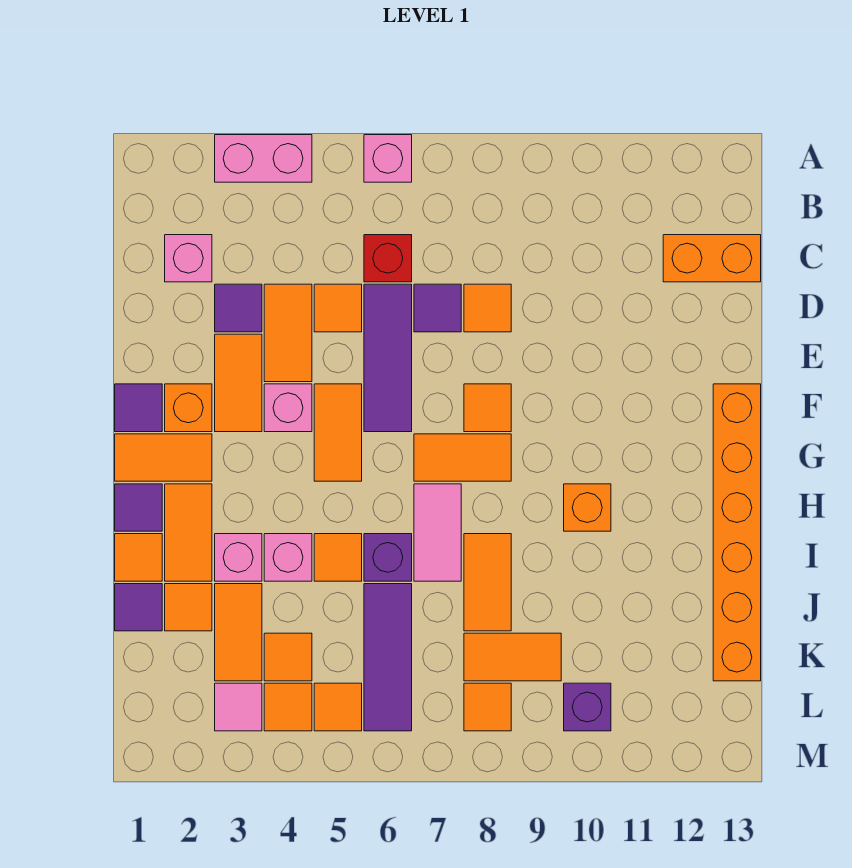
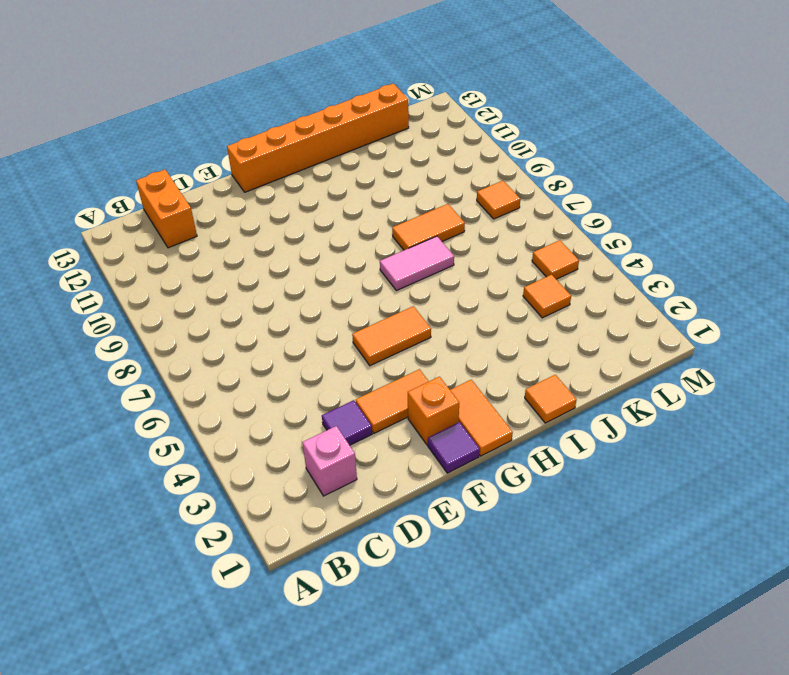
none -> pink brick A3:A4 level 1
none -> pink brick A6 level 1
none -> red brick C6 level 1
none -> orange tile D4:E4 level 1

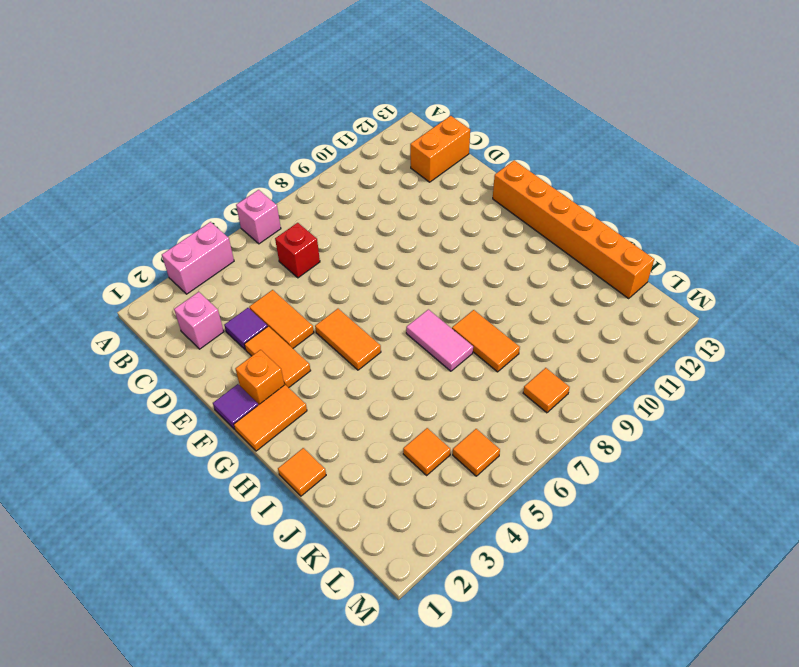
none -> orange tile D5 level 1
none -> purple tile D6:F6 level 1
none -> purple tile D7 level 1
none -> orange tile D8 level 1

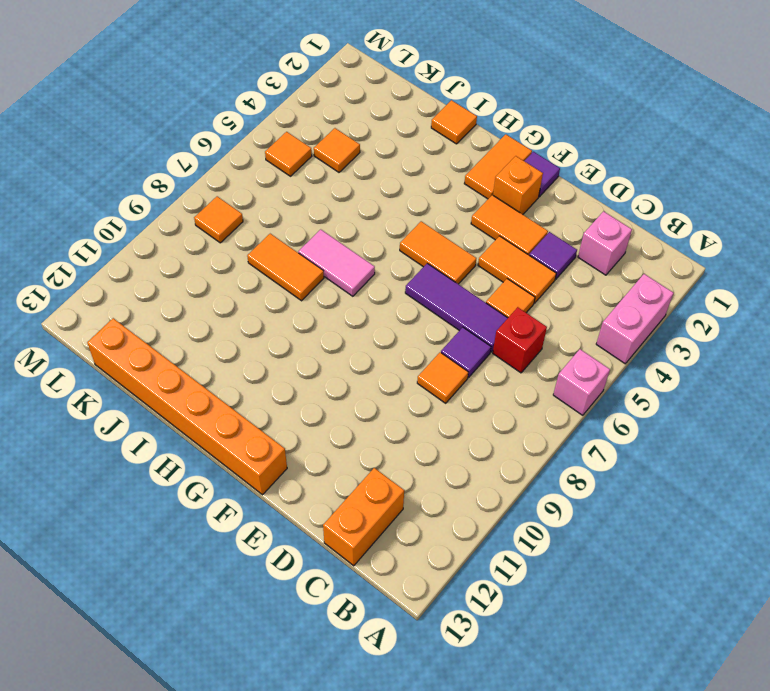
none -> pink brick F4 level 1
none -> orange tile F8 level 1
none -> orange tile G7:G8 level 1
none -> purple tile H1 level 1

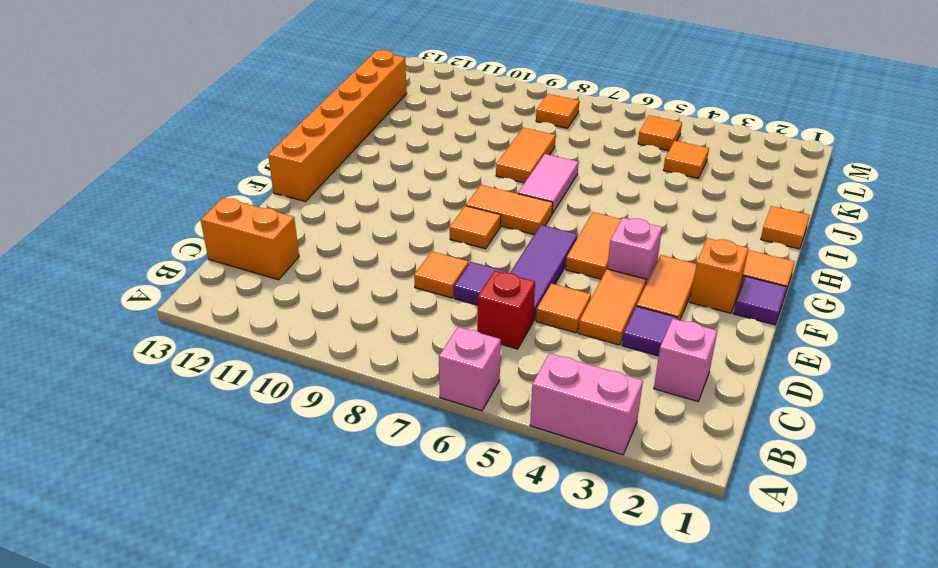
none -> purple tile H1 level 1
none -> orange tile H2:I2 level 1
none -> orange brick H10 level 1
none -> pink brick I3 level 1

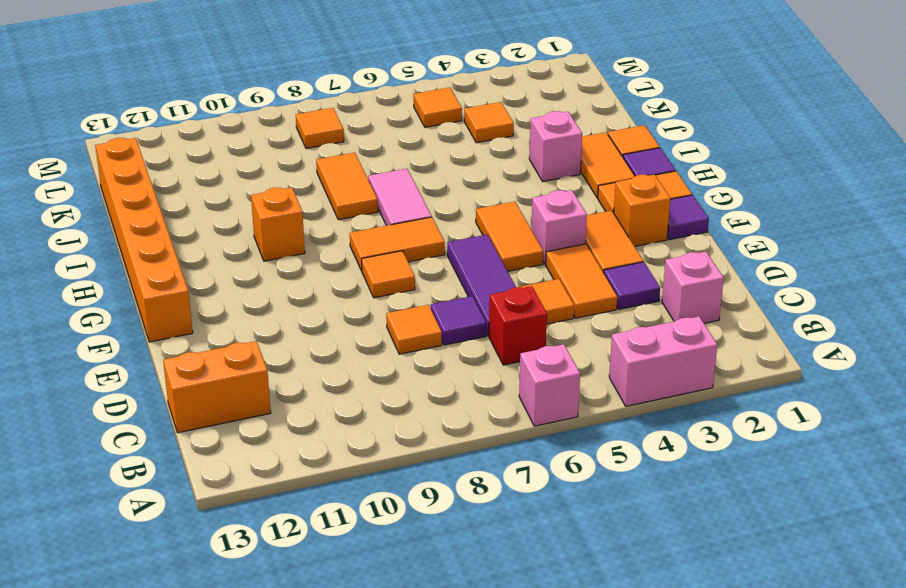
none -> pink brick I4 level 1
none -> orange tile I5 level 1
none -> purple brick I6 level 1
none -> purple tile J1 level 1

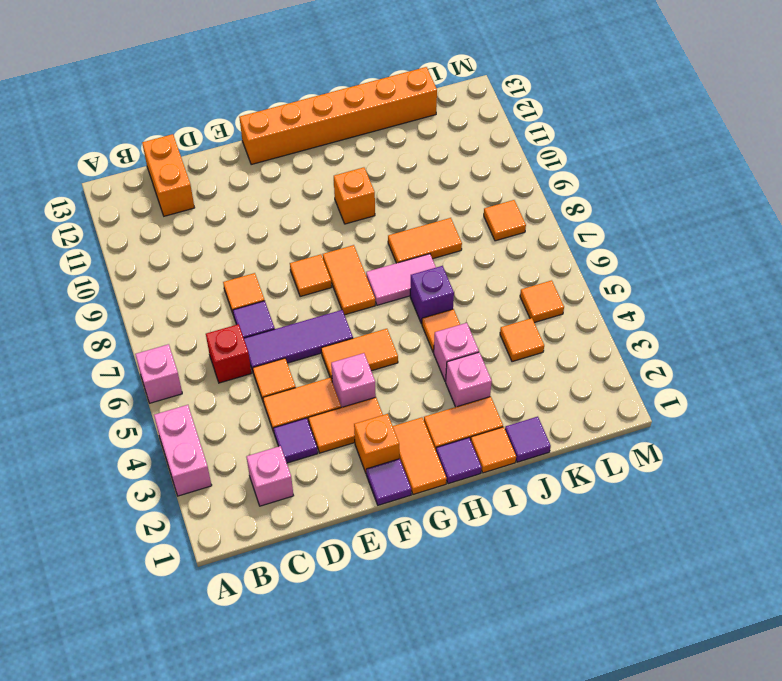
none -> orange tile J2 level 1
none -> orange tile J3:K3 level 1
none -> purple tile J6:L6 level 1
none -> orange tile K8:K9 level 1

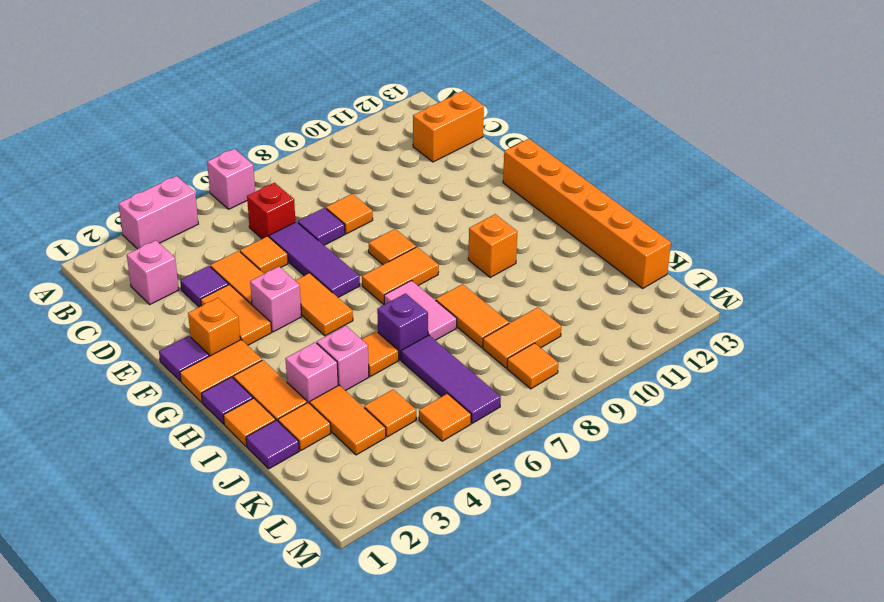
none -> pink tile L3 level 1
none -> orange tile L4 level 1
none -> purple brick L10 level 1

